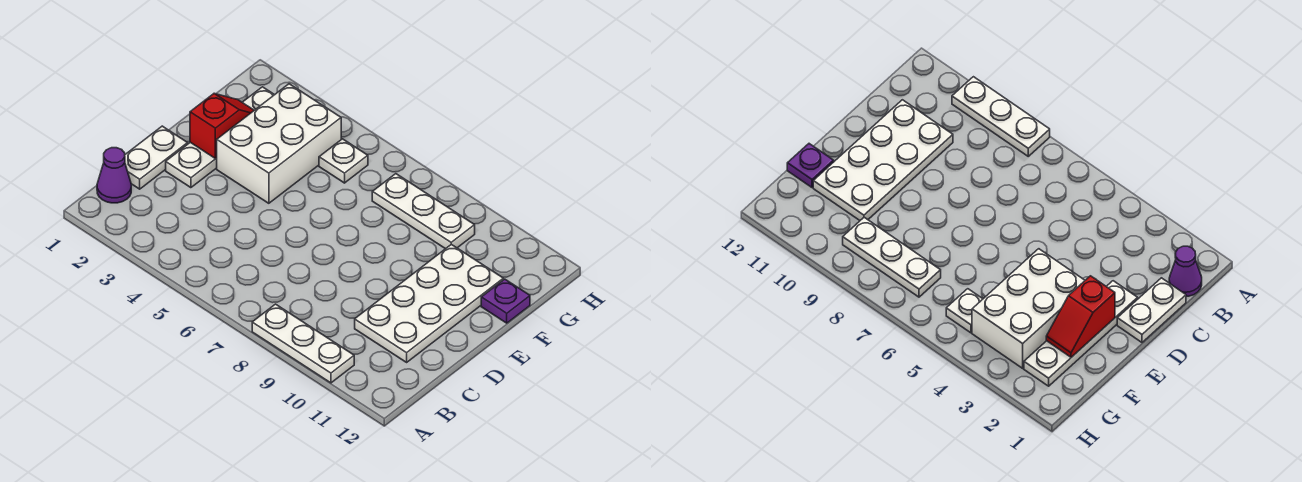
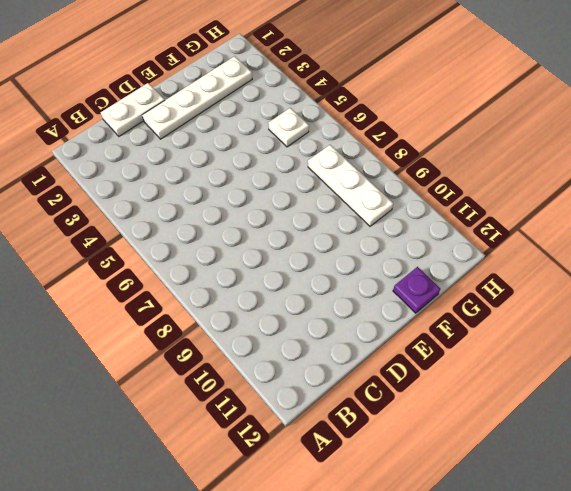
none -> white plate A8:A10 level 1
none -> purple cone B1 level 1

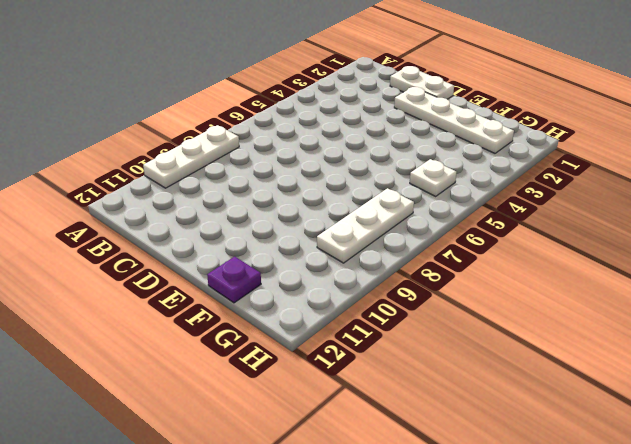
none -> purple cone B1 level 1
none -> white plate C10:F11 level 1

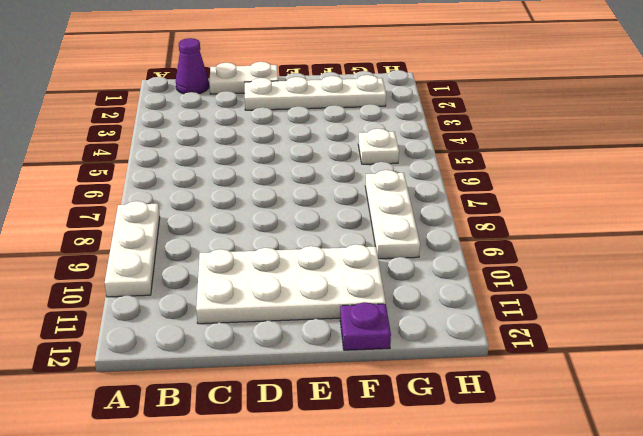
none -> white brick E3:G4 level 1
none -> red slope E2:F2 level 2 top E

